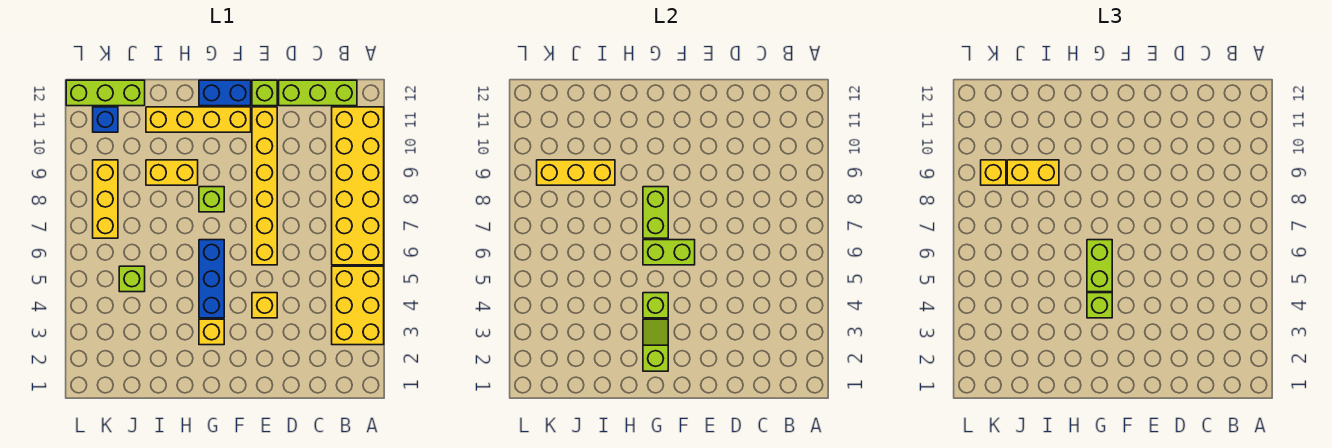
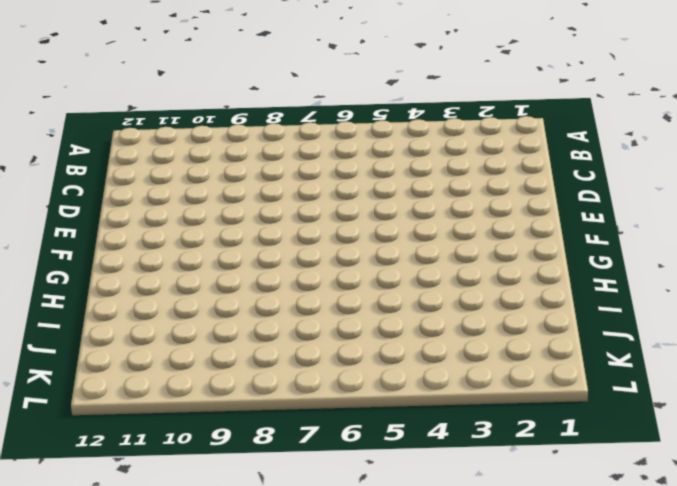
none -> yellow brick A3:B5 level 1
none -> yellow brick A6:B11 level 1
none -> lime brick B12:D12 level 1

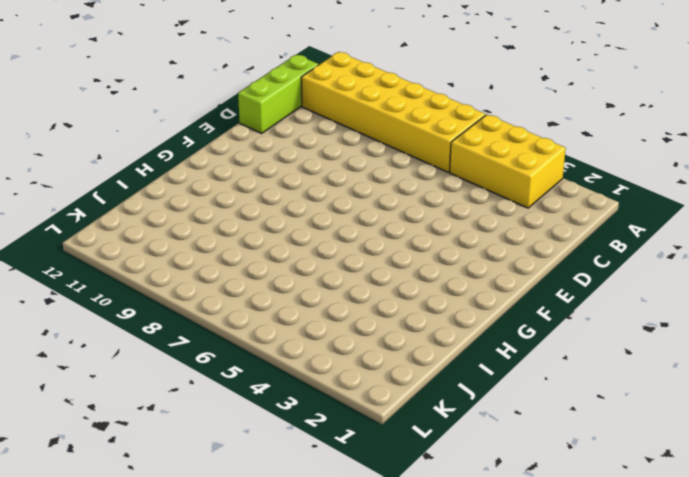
none -> yellow brick E4 level 1
none -> yellow brick E6:E11 level 1
none -> lime brick E12 level 1

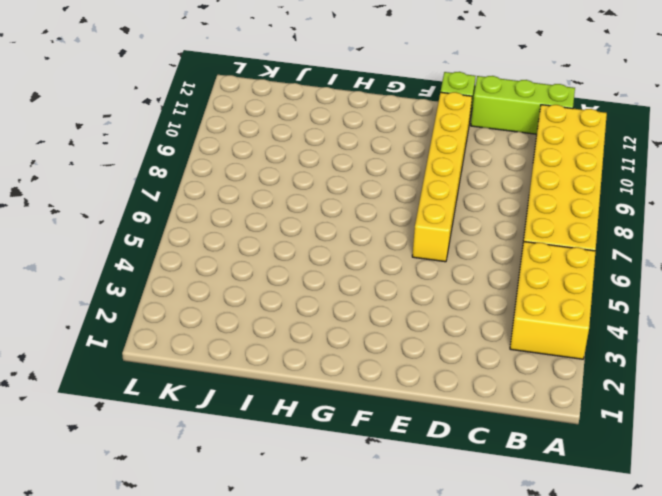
none -> yellow brick E4 level 1
none -> yellow brick F11:I11 level 1
none -> blue brick F12:G12 level 1

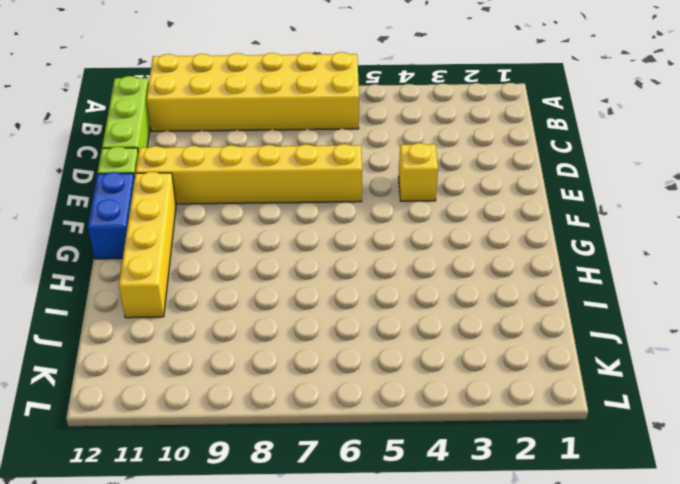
none -> yellow brick A3:B5 level 1
none -> yellow brick G3 level 1
none -> blue brick G4:G6 level 1

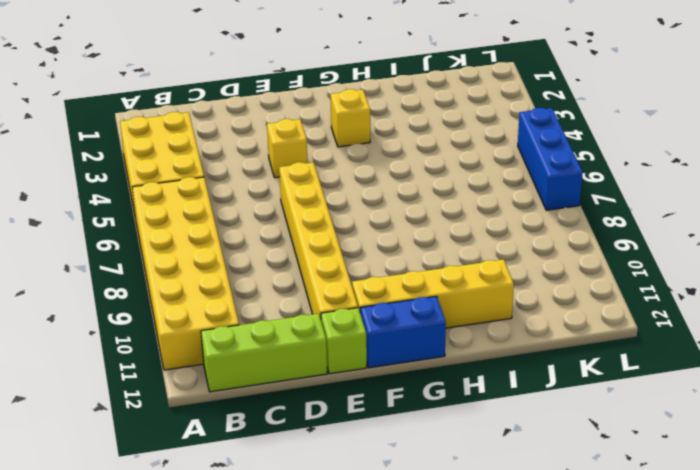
blue brick L5:L7 level 1 -> blue brick G4:G6 level 1
none -> lime brick G8 level 1
none -> yellow brick H9:I9 level 1
none -> lime brick J5 level 1

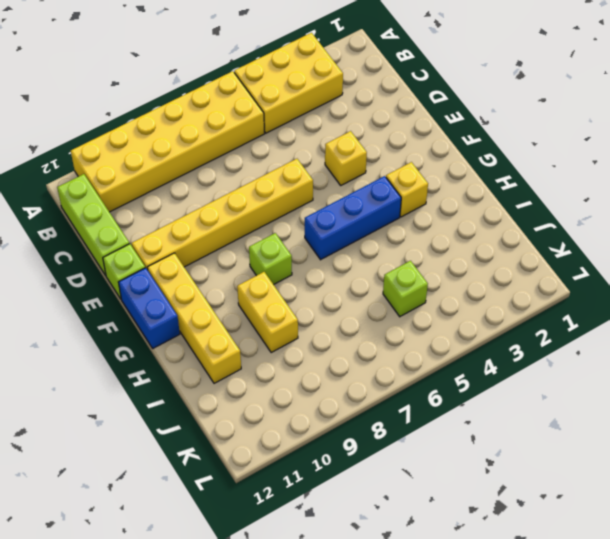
none -> lime brick J12:L12 level 1
none -> yellow brick K7:K9 level 1
none -> blue brick K11 level 1

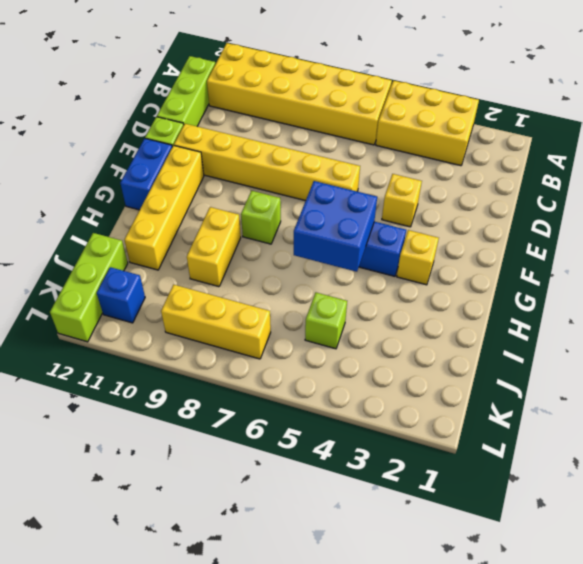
blue brick G5:H6 level 2 -> lime brick F6:G6 level 2
none -> lime slope G2:G3 level 2 top 2
none -> lime brick G4 level 2
none -> lime brick G7:G8 level 2

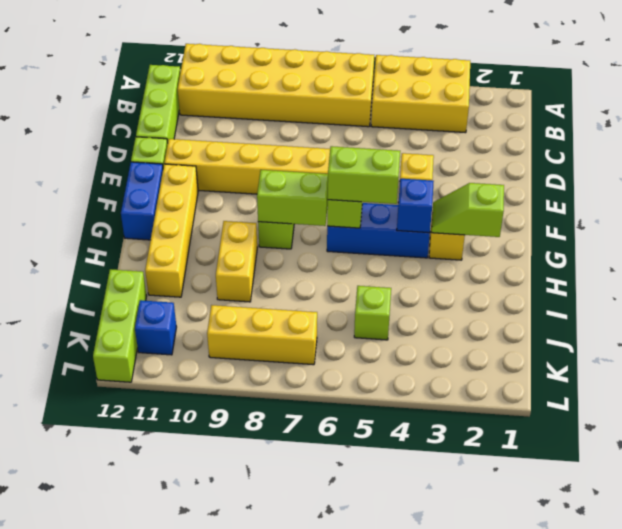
blue brick G4 level 2 -> lime brick G4 level 2
none -> yellow brick I9:K9 level 2
none -> lime brick G4 level 3
none -> yellow brick I9:J9 level 3

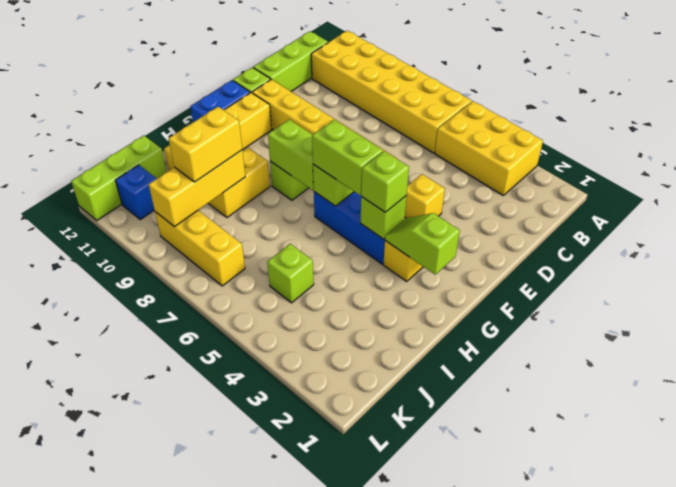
none -> yellow brick K9 level 3

